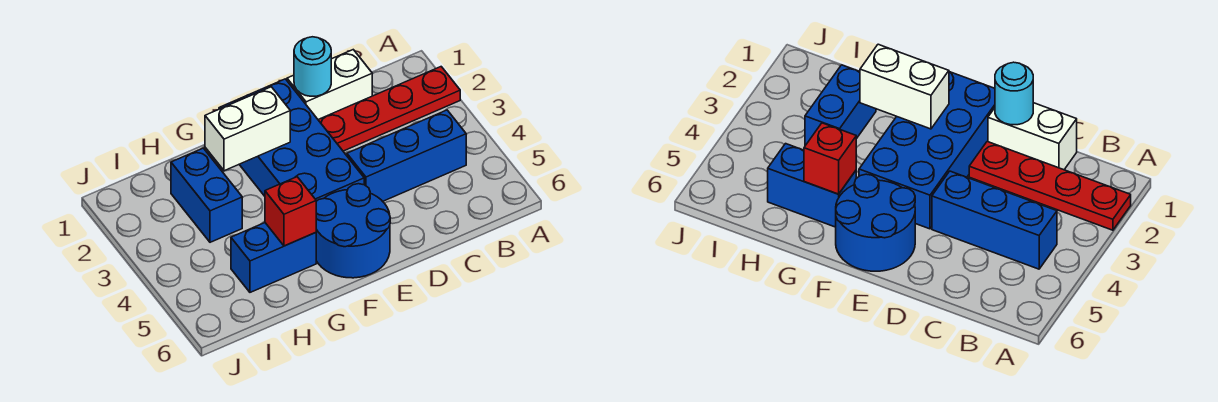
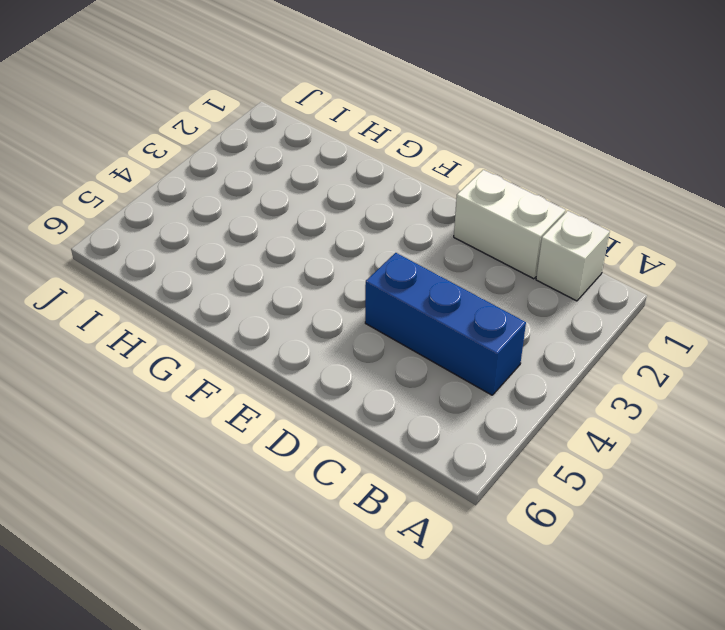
white brick B1 level 1 -> none
none -> red plate A2:D2 level 1
none -> blue brick E1:F4 level 1

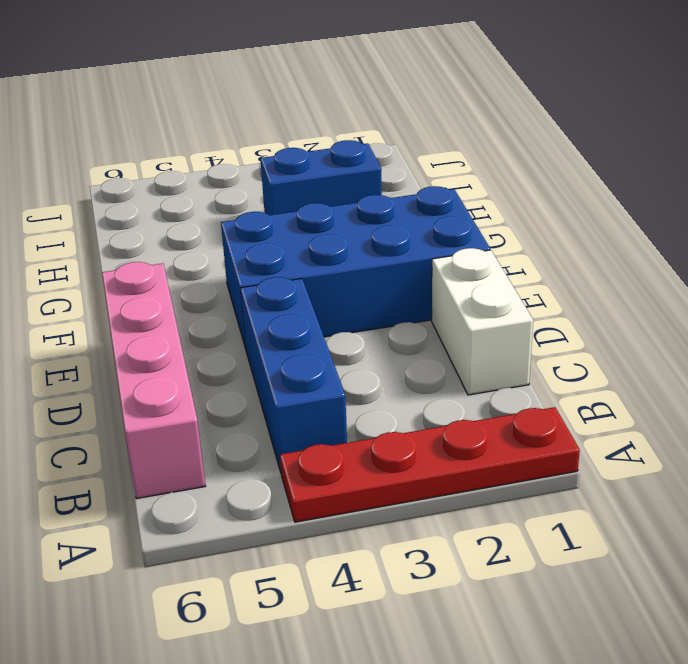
red plate A1:A4 level 1 -> red plate A2:D2 level 1
pink brick B6:E6 level 1 -> blue round brick E5:F6 level 1
none -> blue brick G5:H5 level 1
none -> cyan round brick D1 level 2

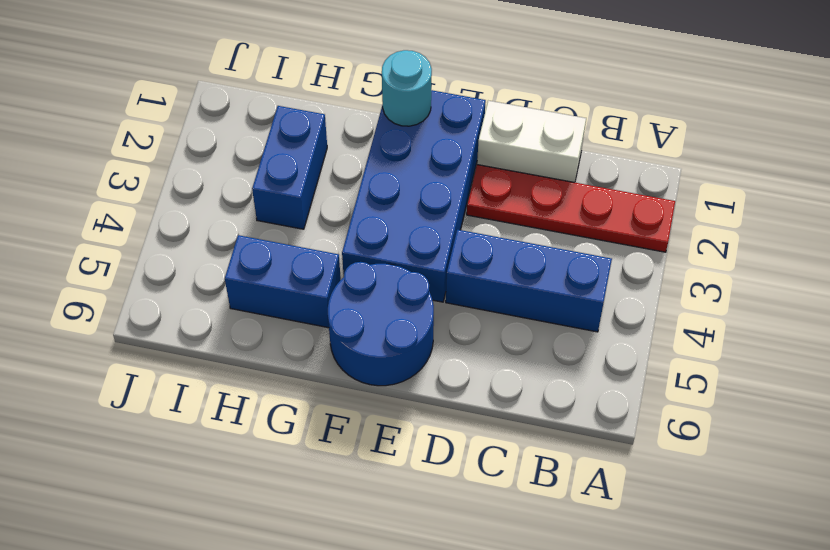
cyan round brick F1 level 2 -> cyan round brick D1 level 2
none -> white brick F2:G2 level 2
none -> red brick G5 level 2

